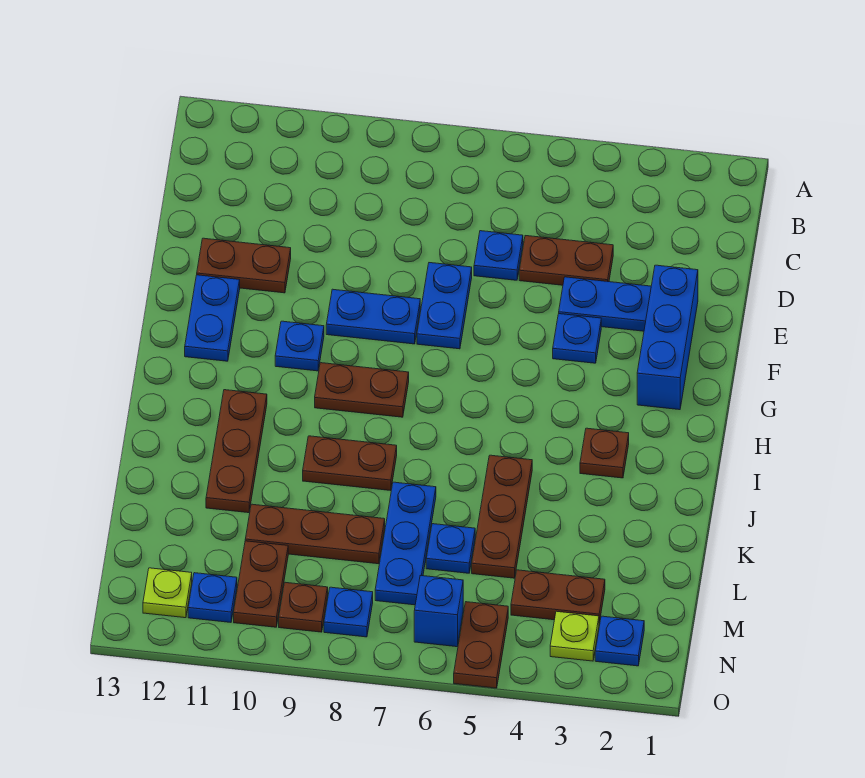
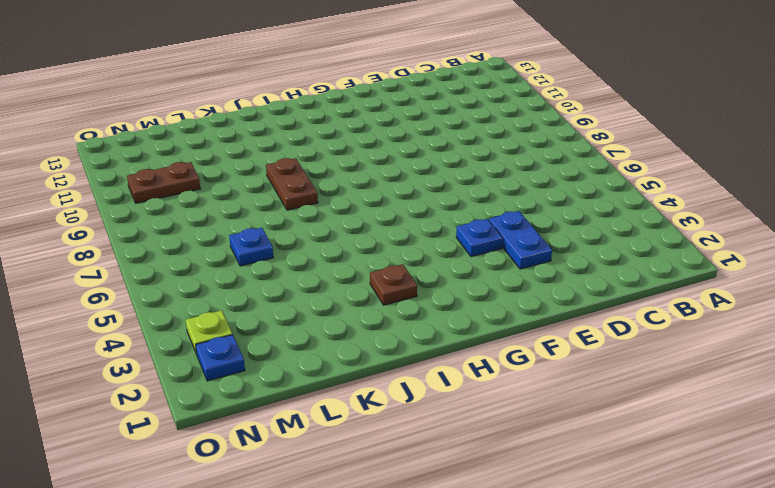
none -> brown plate D4:D5 level 1
none -> blue plate D6 level 1
none -> blue brick E2:G2 level 1

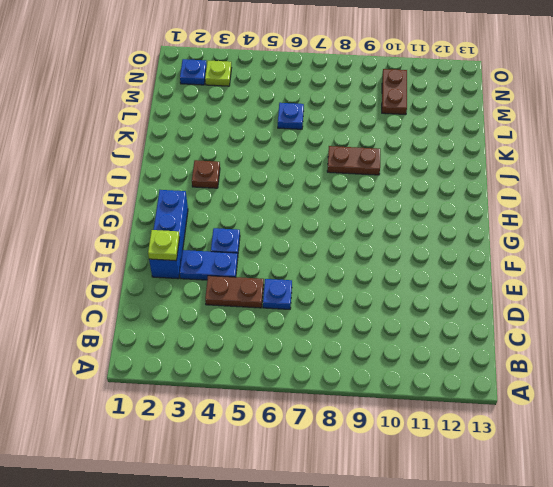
lime plate E2 level 2 -> lime plate N12 level 1
none -> blue plate E7:F7 level 1
none -> brown plate E11:E12 level 1
none -> blue plate F8:F9 level 1

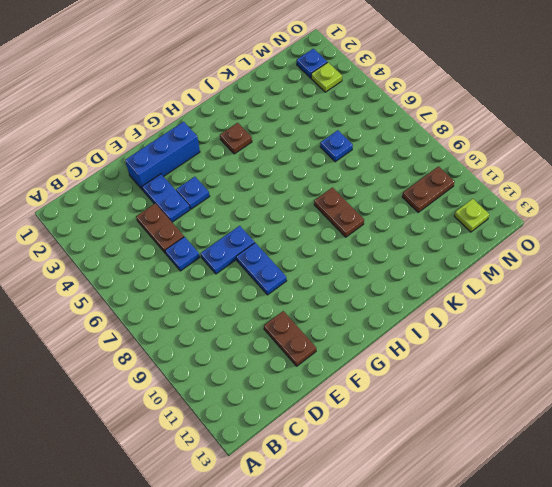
none -> blue plate F12:G12 level 1
none -> blue plate G10 level 1
none -> brown plate H8:H9 level 1

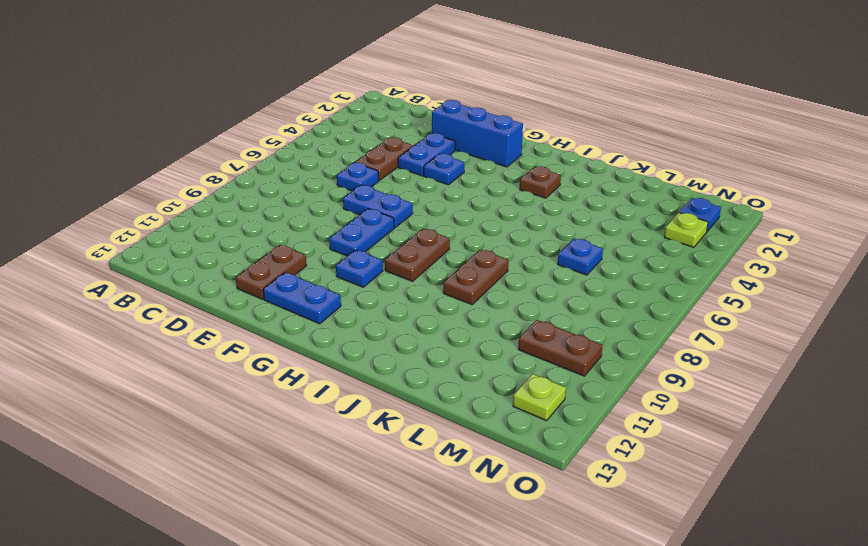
none -> brown plate I11:K11 level 1
none -> brown plate J5:L5 level 1
none -> blue plate K7:M7 level 1

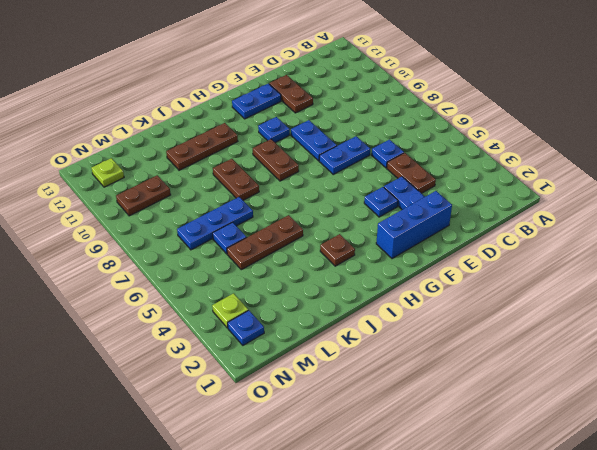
none -> brown plate L8:L10 level 1
none -> brown plate M3:M4 level 1
none -> brown plate N5:O5 level 1

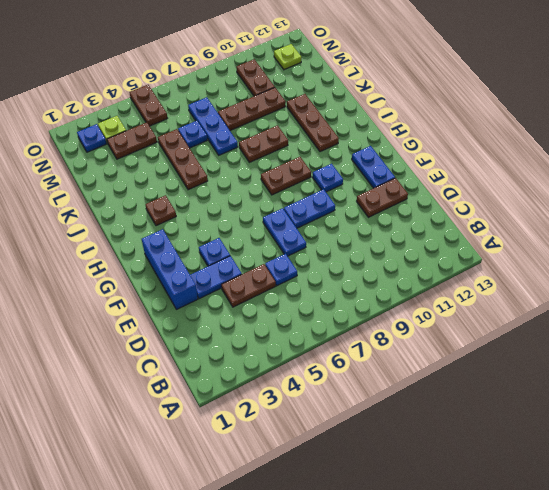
none -> blue brick N6 level 1
none -> blue plate N8 level 1
none -> brown plate N9 level 1

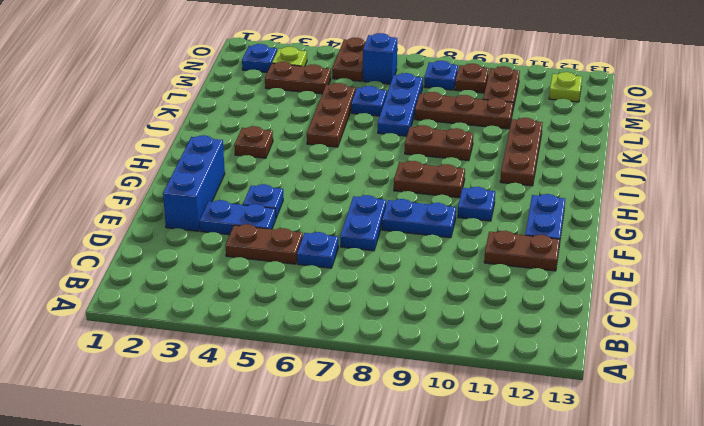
none -> blue plate N11 level 1

